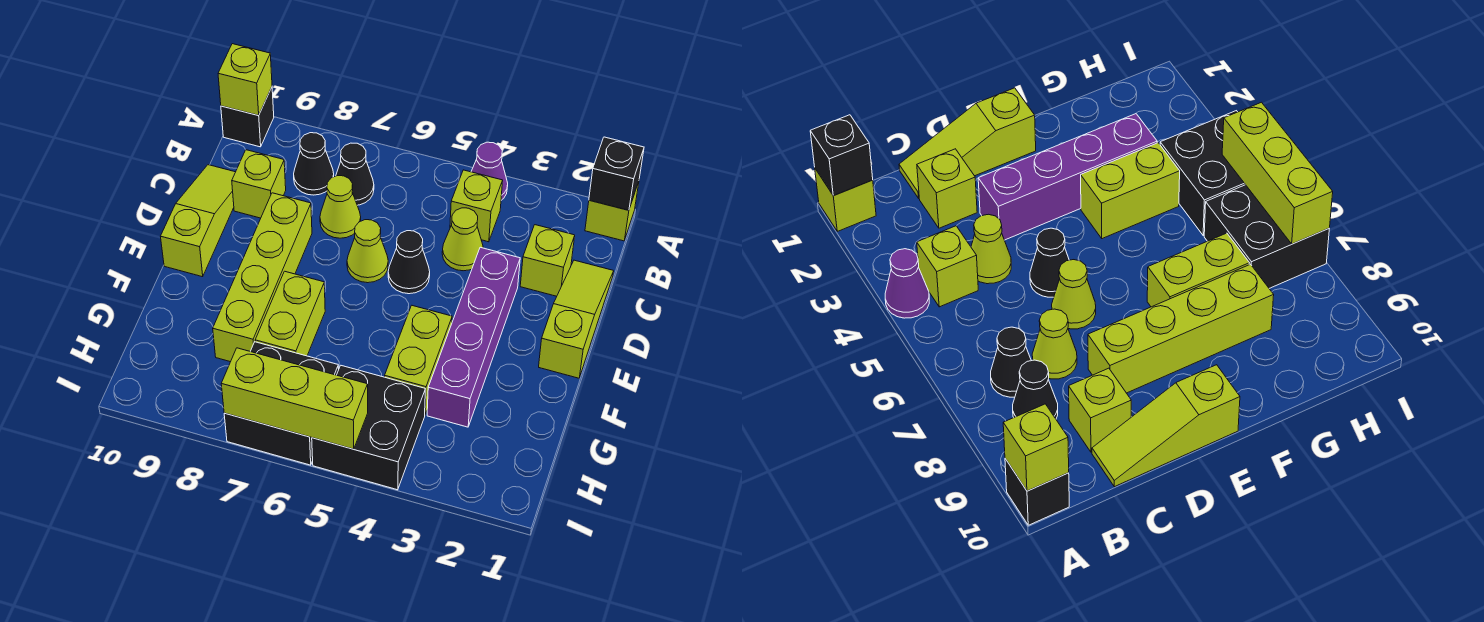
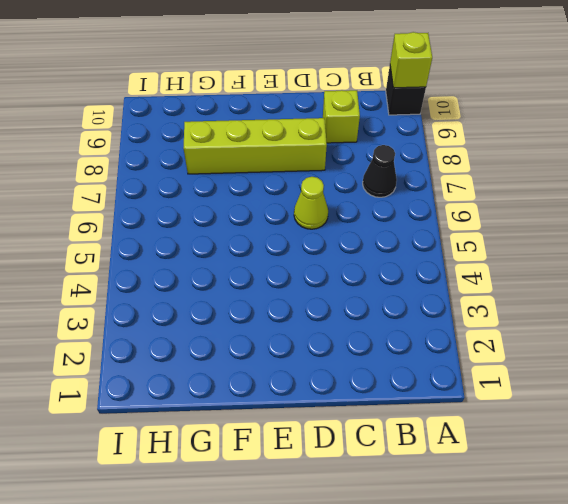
none -> lime brick A1 level 1
none -> purple cone A4 level 1
none -> lime brick B4 level 1

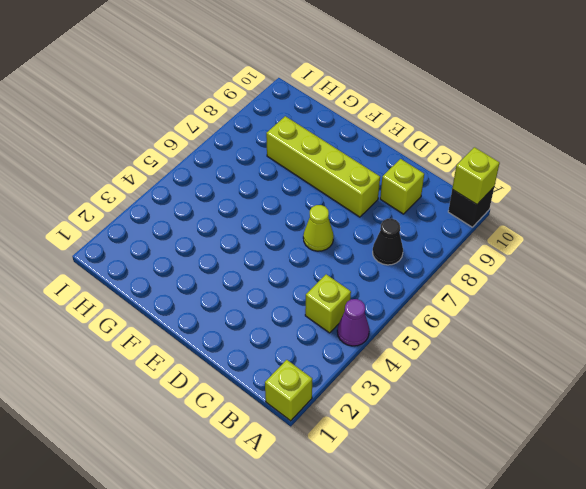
none -> black cone B8 level 1
none -> lime slope C1:E1 level 1 top E
none -> lime brick C2 level 1

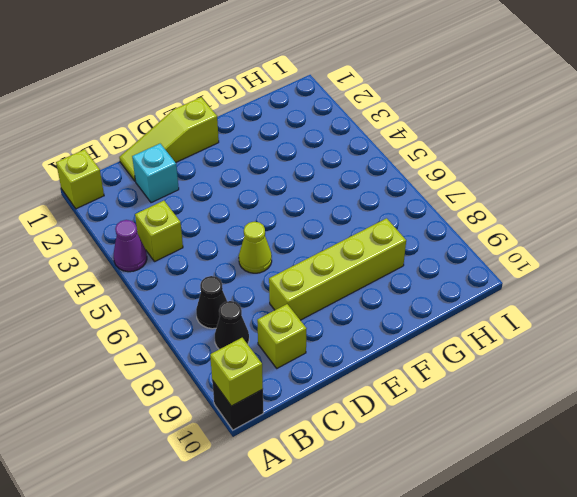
cyan brick C2 level 1 -> lime brick C2 level 1
none -> lime cone C4 level 1
none -> lime cone C7 level 1
none -> lime slope C10:E10 level 1 top E

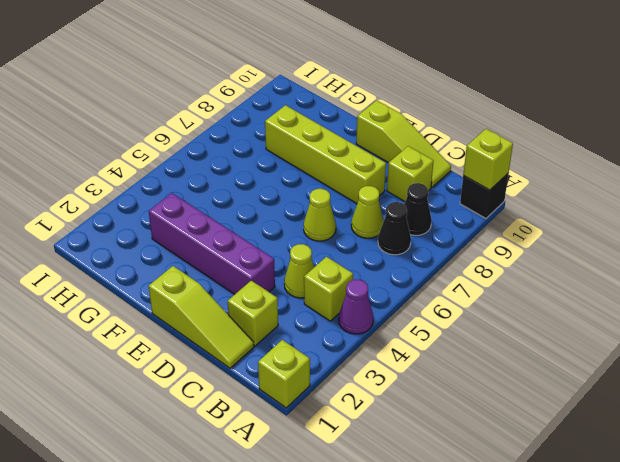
none -> black cone D5 level 1
none -> lime brick F4:G4 level 1
none -> lime brick F7:G7 level 1

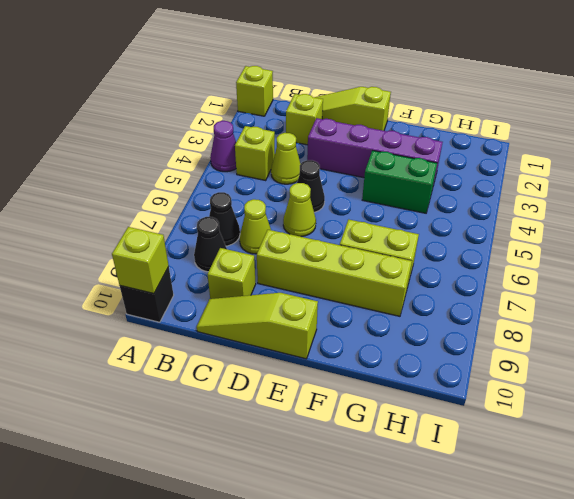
green brick F4:G4 level 1 -> lime brick F4:G4 level 1
none -> black brick H4:I5 level 1
none -> black brick H6:I7 level 1
none -> black brick A1 level 2

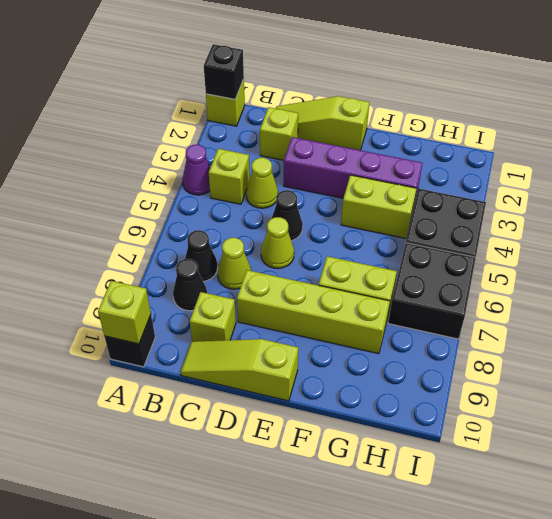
none -> lime brick I5:I7 level 2

